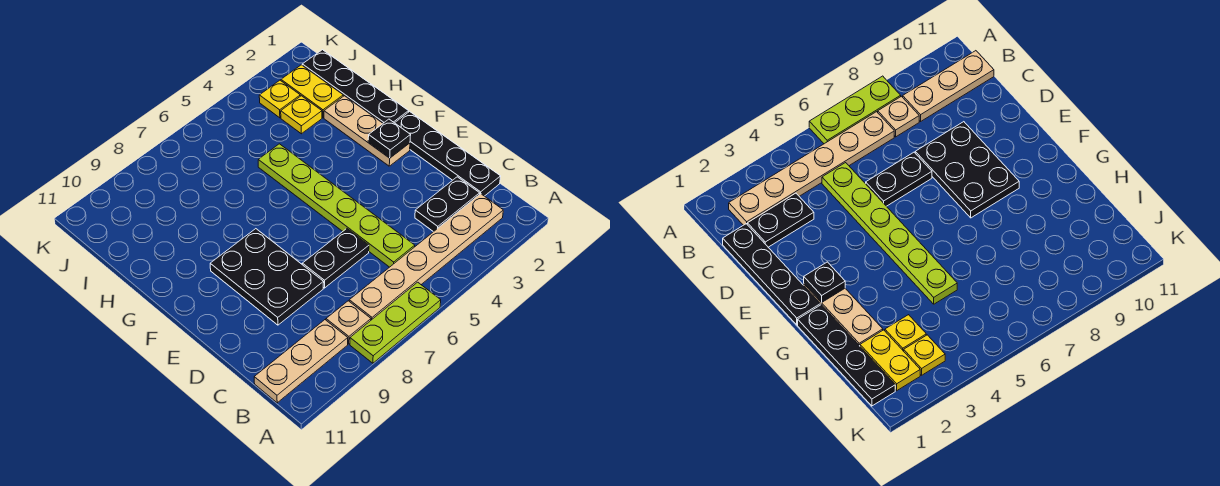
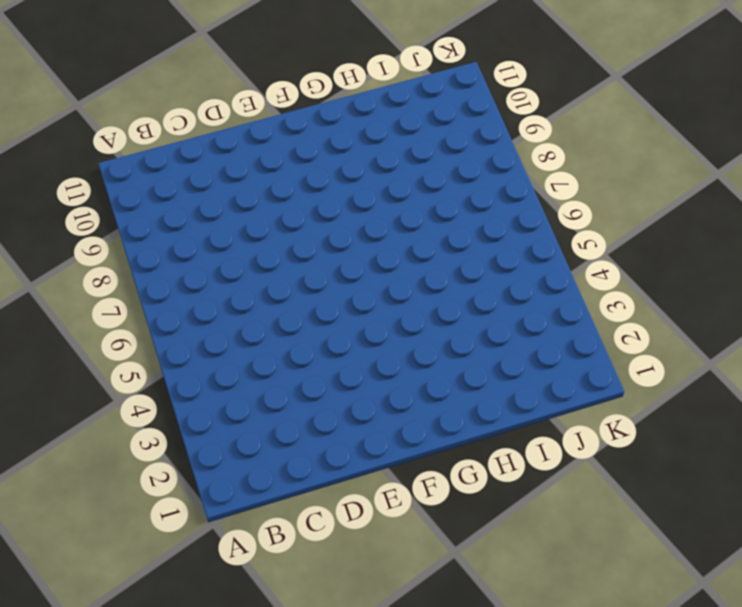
none -> lime plate A6:A8 level 1
none -> tan plate B2:B7 level 1
none -> tan plate B8 level 1

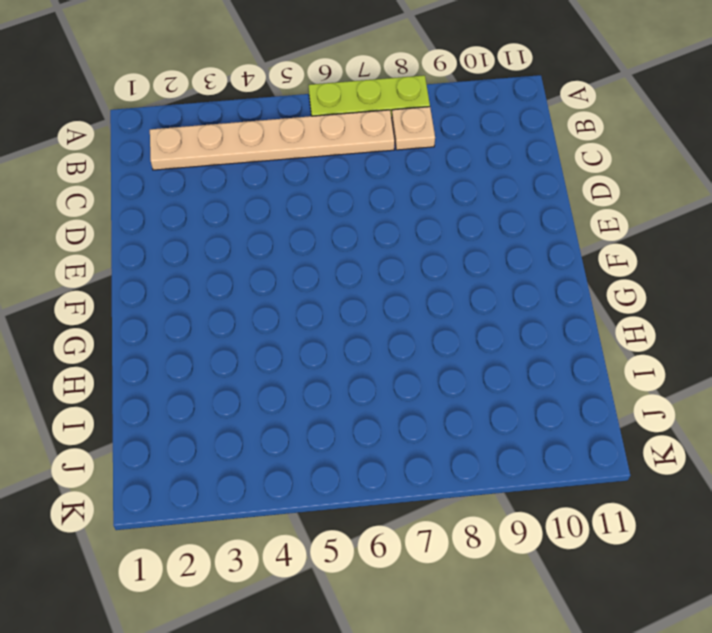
none -> tan plate B9:B11 level 1
none -> black plate C1:F1 level 1
none -> black plate C2:C3 level 1

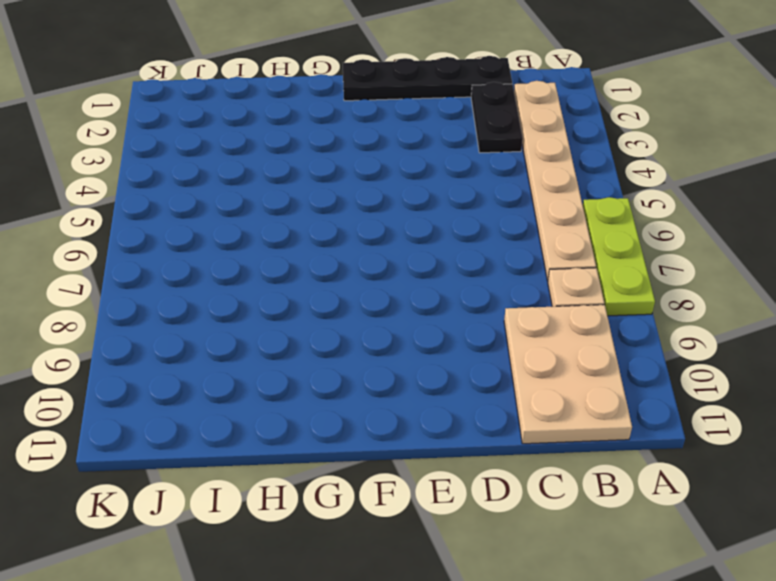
tan plate B9:C11 level 1 -> tan plate B9:B11 level 1
none -> lime plate C5:H5 level 1
none -> black plate D6:D7 level 1
none -> black plate D8:F9 level 1

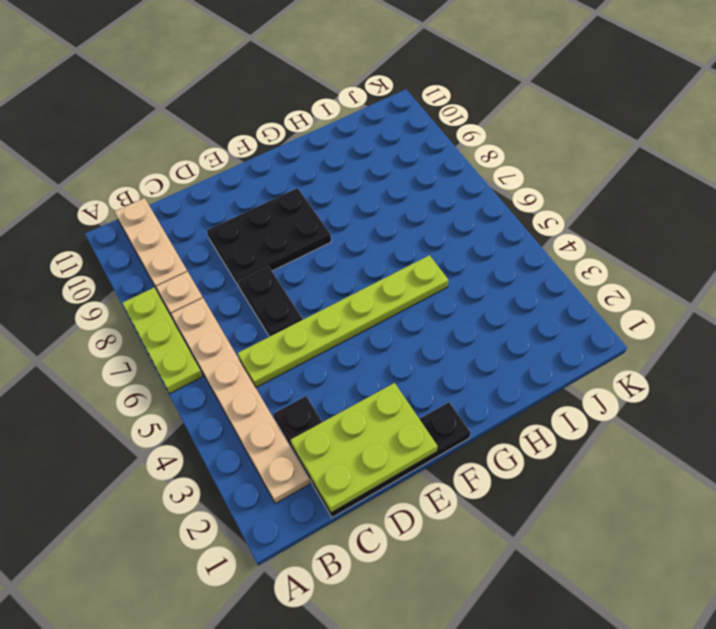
lime plate C1:E2 level 2 -> none
none -> tan plate F2:H2 level 1
none -> black plate G1:J1 level 1
none -> yellow plate I2:J2 level 1

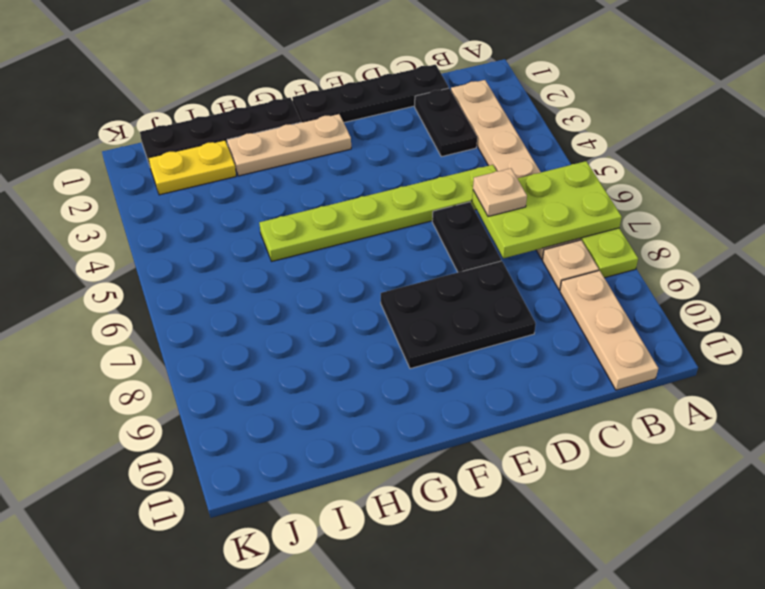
lime plate A6:C7 level 2 -> none
tan plate C6 level 3 -> none
none -> yellow plate I3 level 1
none -> yellow plate J3 level 1
none -> black plate F2 level 2

